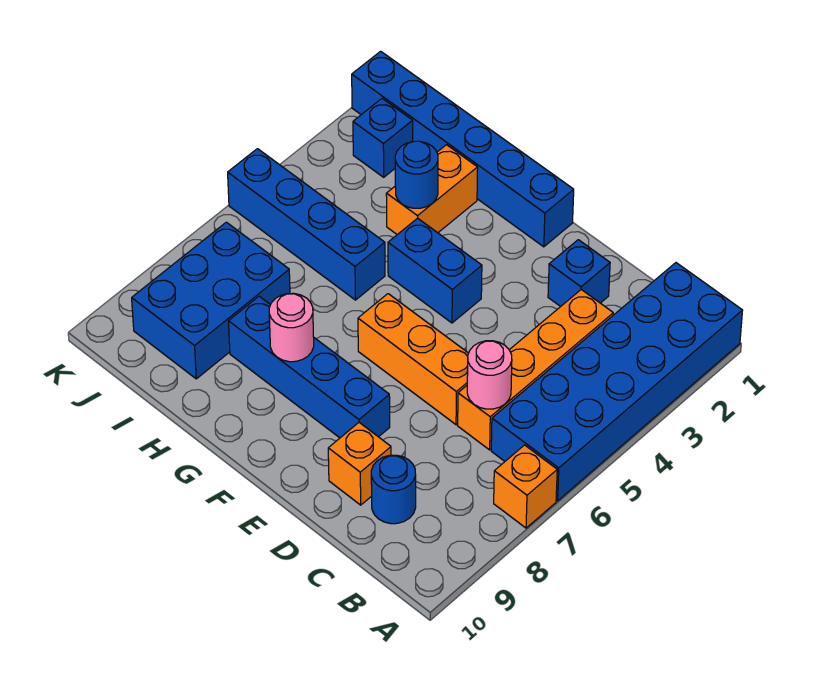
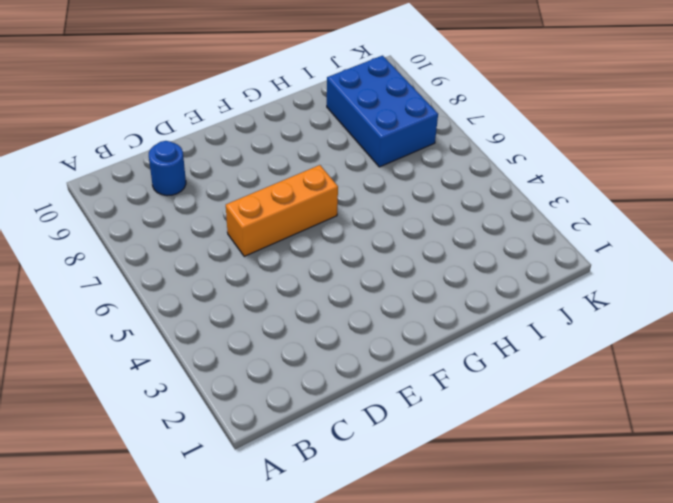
none -> blue brick A1:B6 level 1
none -> orange brick A7 level 1
none -> orange brick C3:C6 level 1

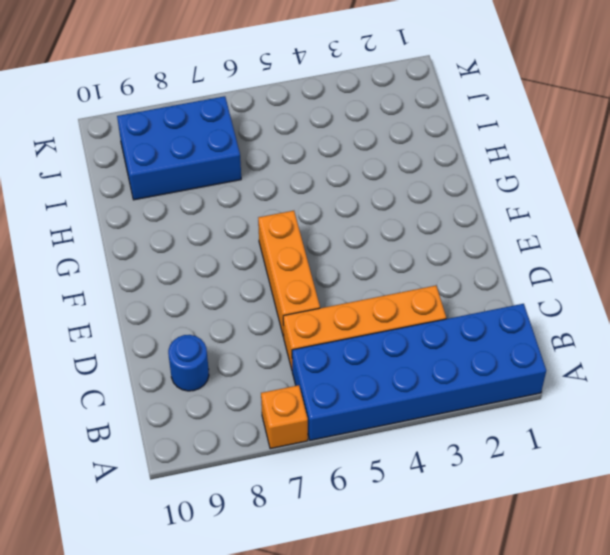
none -> blue brick D2 level 1
none -> orange brick D9 level 1
none -> blue brick E8:H8 level 1

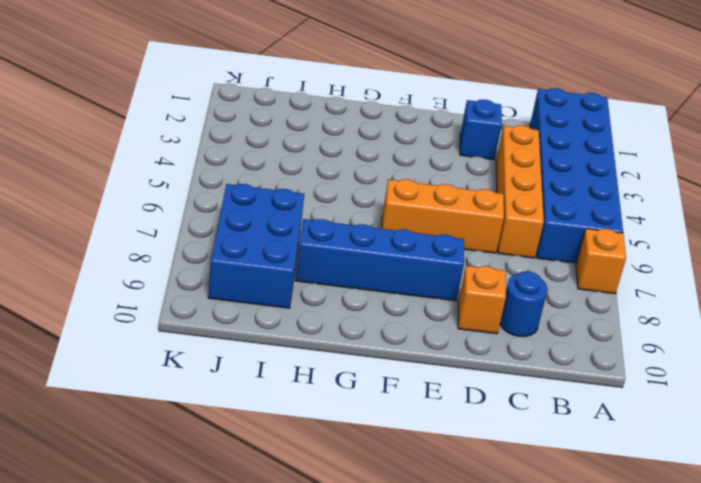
none -> blue brick F1:K1 level 1
none -> blue brick F4:G4 level 1
none -> orange brick H2:H3 level 1

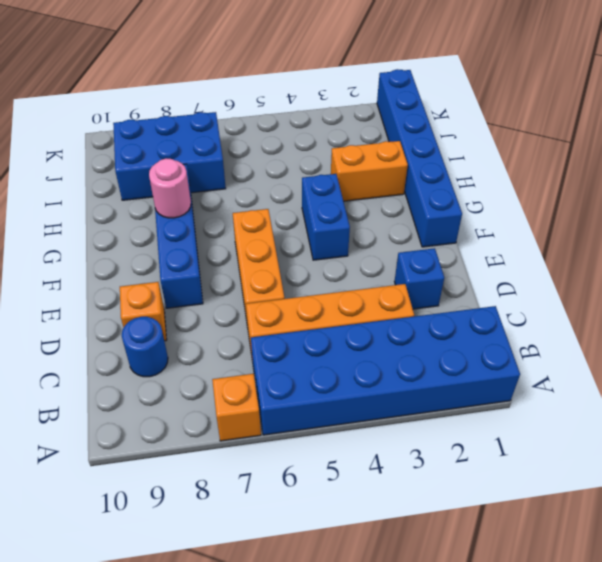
none -> blue brick H5:K5 level 1
none -> blue brick J2 level 1
none -> pink round brick C6 level 2

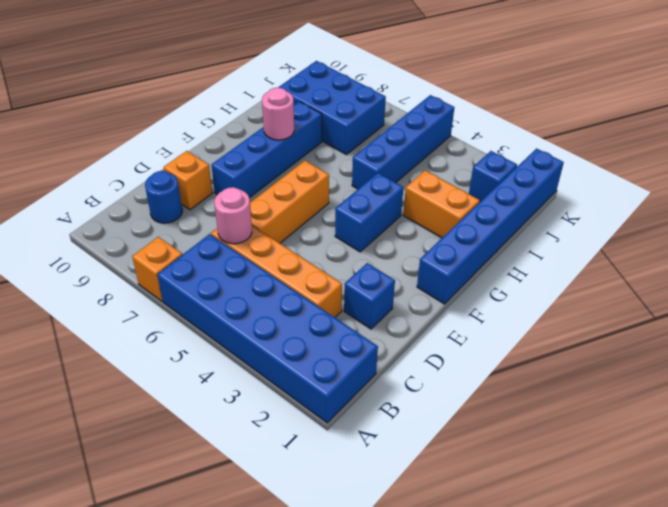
none -> blue round brick H3 level 2

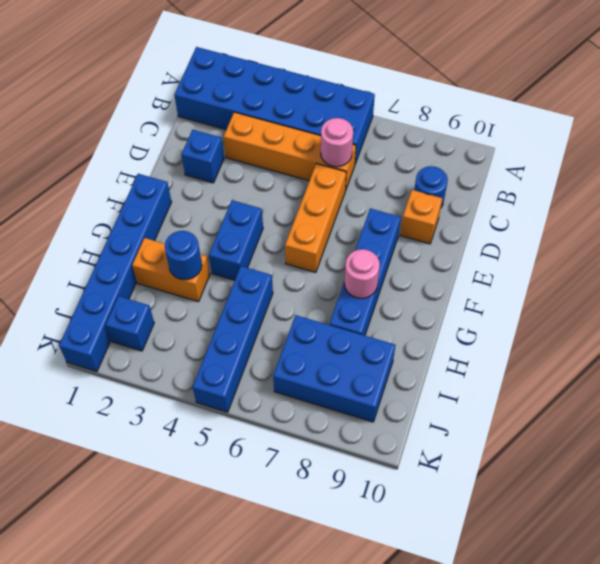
none -> orange brick A7 level 1

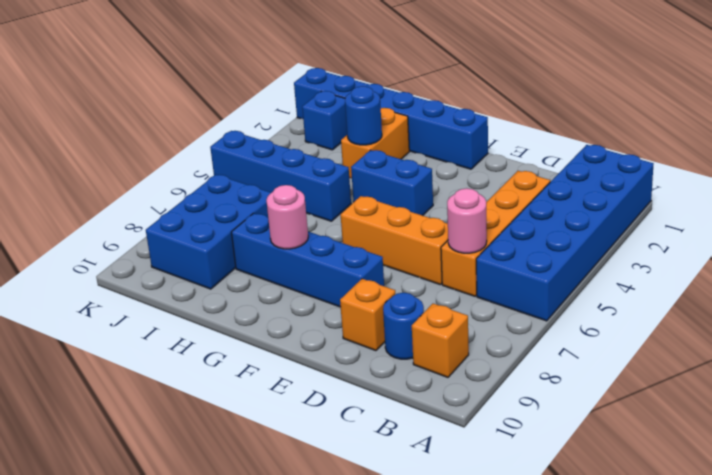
orange brick B9 level 1 -> orange brick A7 level 1
none -> blue brick D2 level 1

